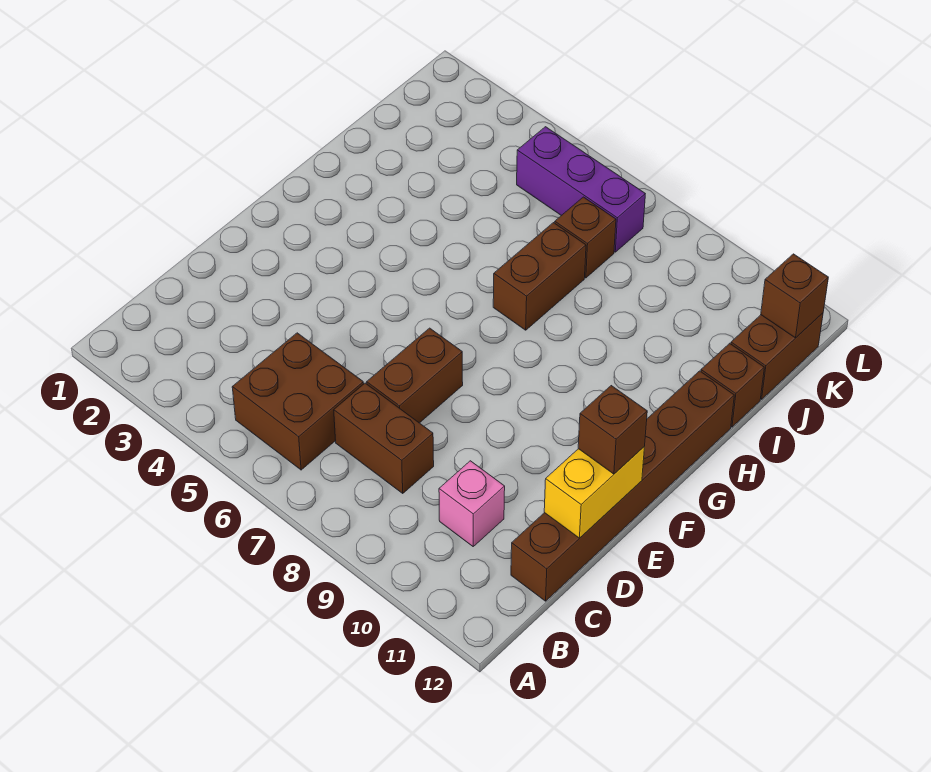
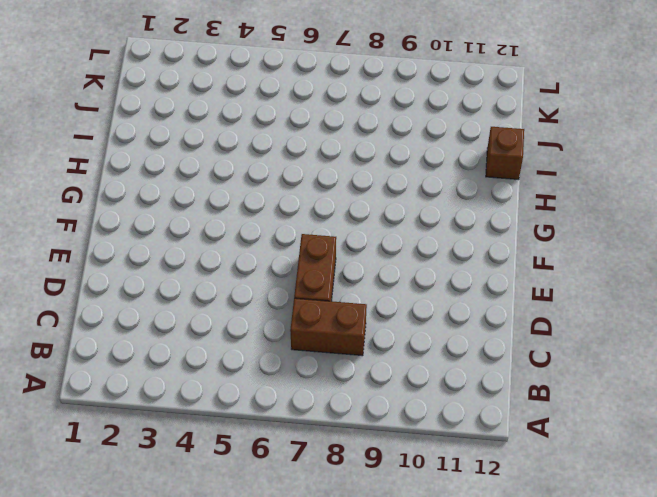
none -> brown brick B5:C6 level 1
none -> pink brick C10 level 1
none -> brown brick C12:H12 level 1

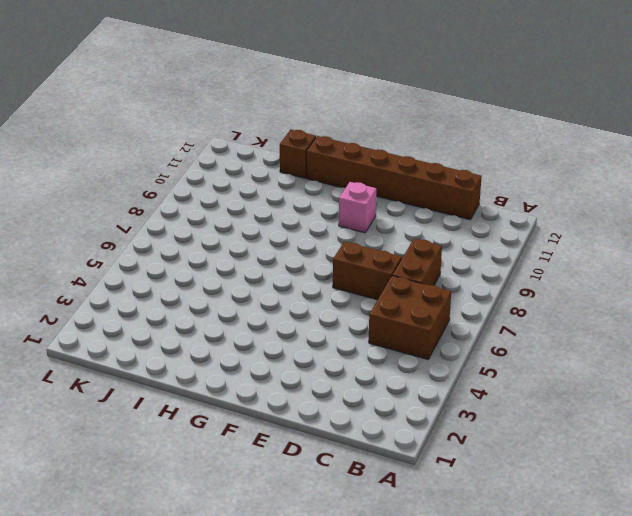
pink brick F10 level 1 -> pink brick C10 level 1
none -> brown brick H7:I7 level 1
none -> brown brick J7 level 1
none -> brown brick J12:K12 level 1

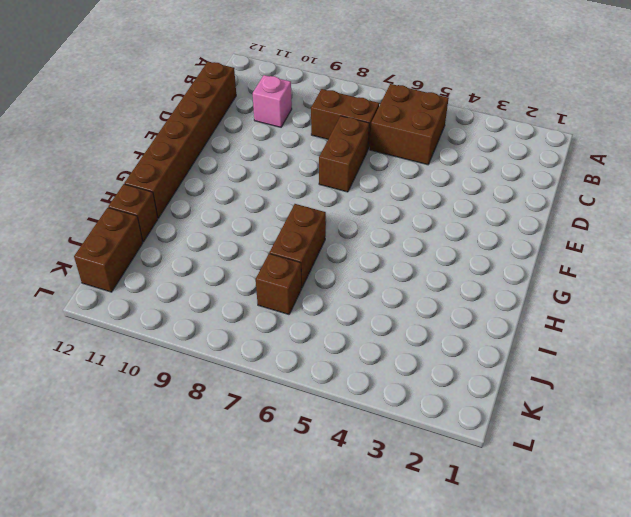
none -> purple brick K5:K7 level 1
none -> yellow brick D12:E12 level 2
none -> brown brick K12 level 2

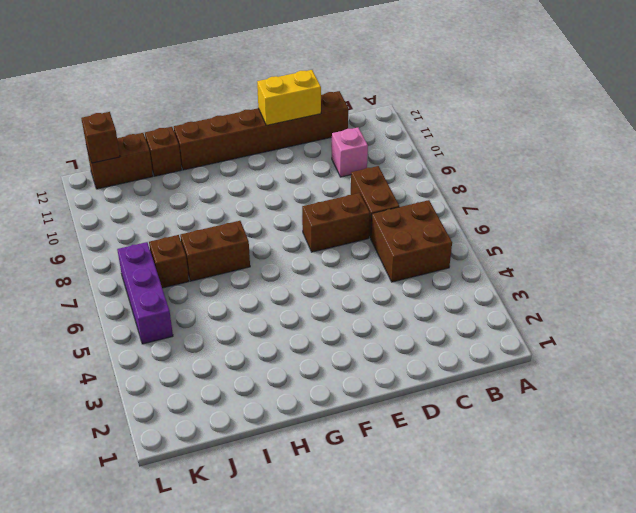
none -> brown brick E12 level 3

